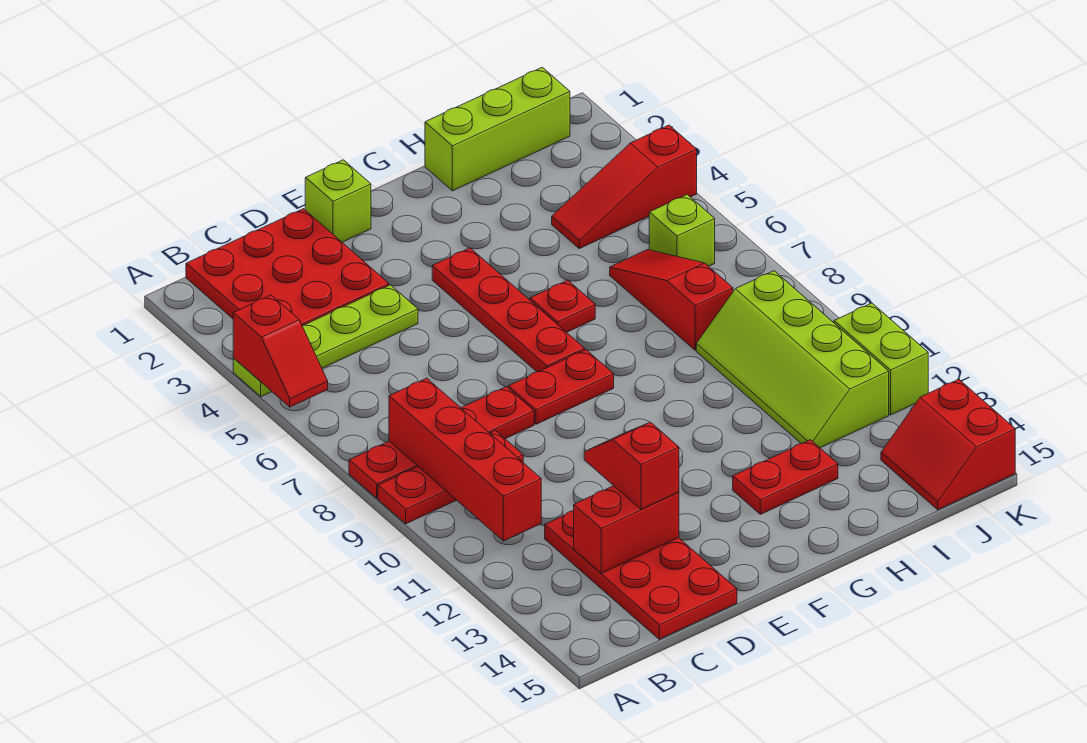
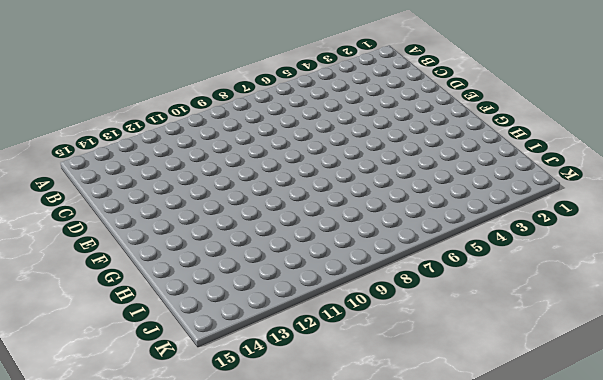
none -> lime plate A4:D4 level 1
none -> red plate A8:D8 level 1
none -> red plate A9:C9 level 1

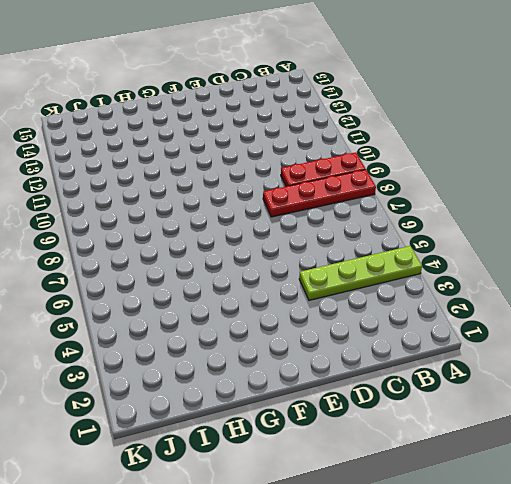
none -> red plate B1:D3 level 1
none -> red plate C12:D15 level 1
none -> lime brick E1 level 1

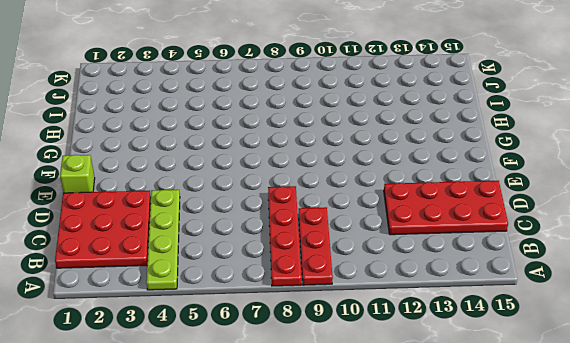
none -> red plate E8:F8 level 1
none -> red plate F4:F7 level 1
none -> red plate G6 level 1

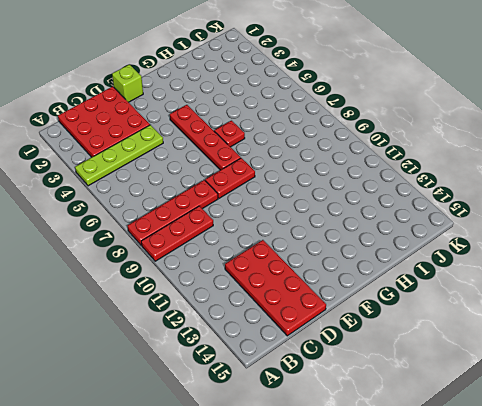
none -> red plate G13:H13 level 1
none -> lime brick H1:J1 level 1
none -> red slope I4:K4 level 1 top K

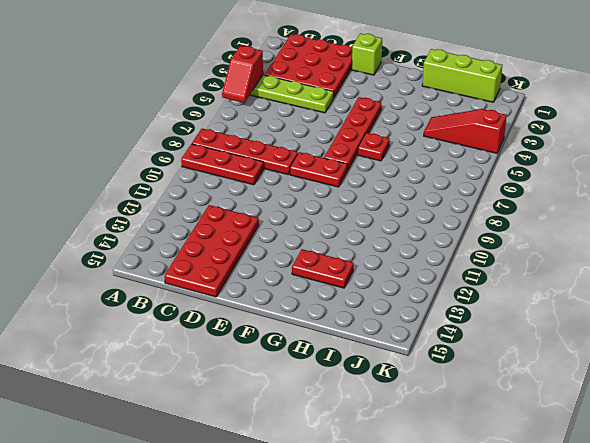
none -> red slope I6:I8 level 1 top 8
none -> lime slope I9:J12 level 1 top J
none -> lime brick J6 level 1

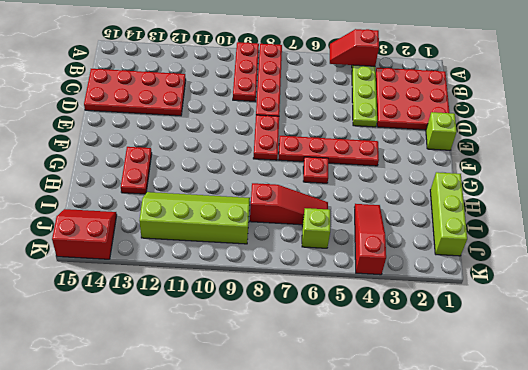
none -> lime brick K11:K12 level 1
none -> red brick B8:B11 level 2
none -> red brick C13:D13 level 2

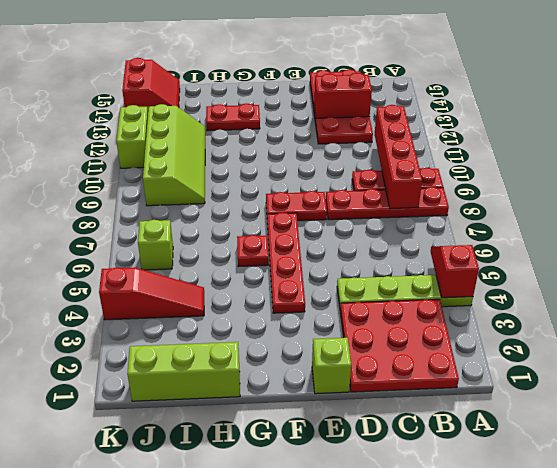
none -> red slope I6:I8 level 1 top 8
none -> red slope D12:D13 level 3 top 13

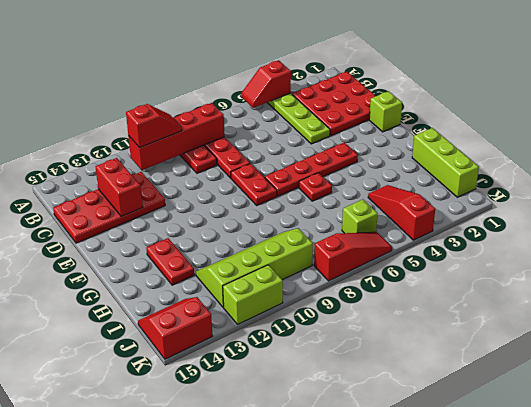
red slope B10:B11 level 3 top 11 -> red slope D12:D13 level 3 top 13
red slope K6:K8 level 1 top 8 -> red slope I6:I8 level 1 top 8

